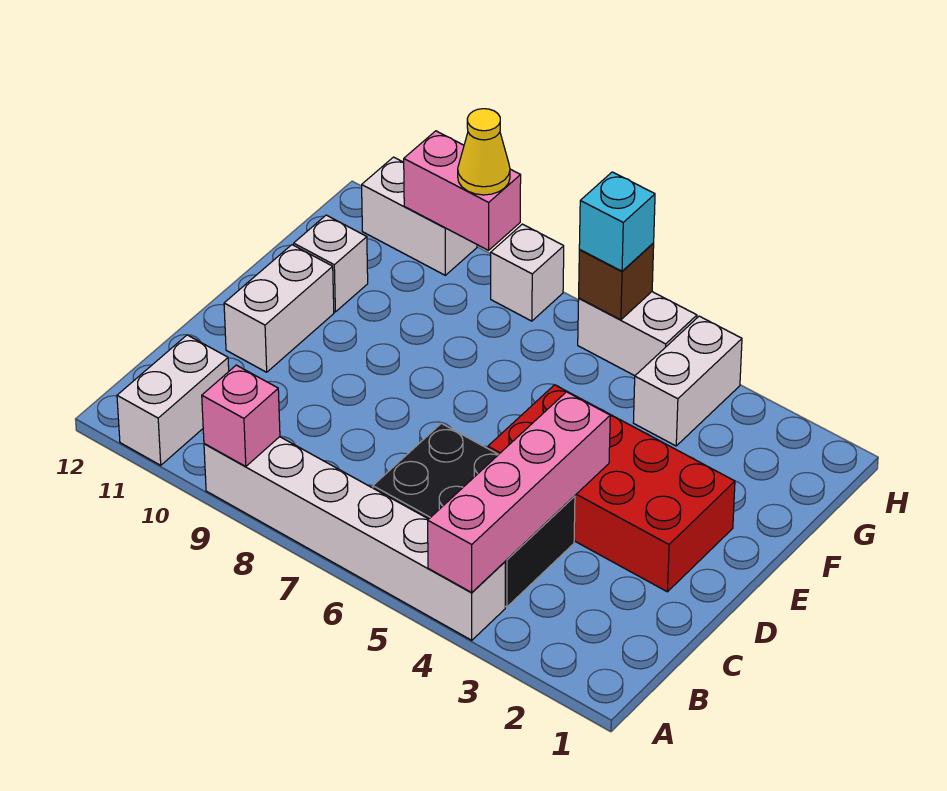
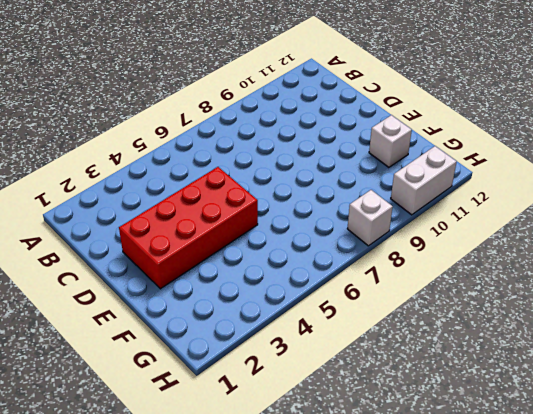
none -> white brick A4:A9 level 1
none -> white brick A11:B11 level 1
none -> black brick B4:C6 level 1

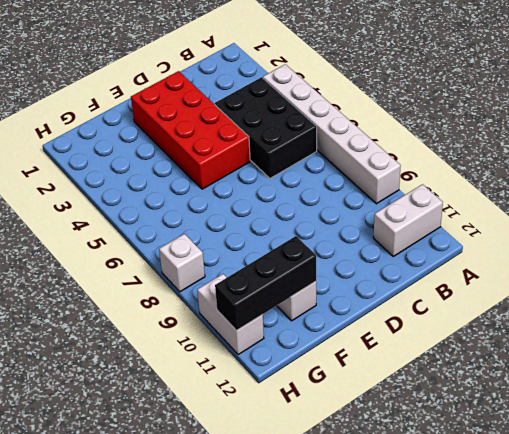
black brick F11:H11 level 2 -> none
none -> white brick D11:E11 level 1
none -> white brick G4:H4 level 1
none -> white brick H5:H6 level 1

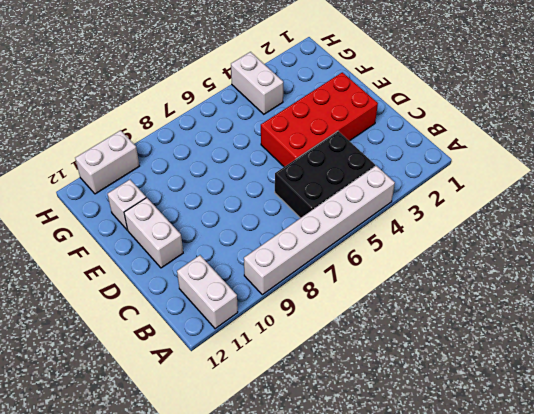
none -> white brick H5:H6 level 1
none -> white brick H8 level 1
none -> pink brick A4:D4 level 2

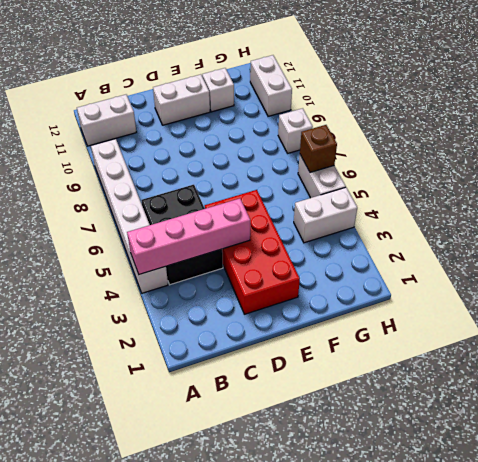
none -> pink brick A9 level 2
none -> pink brick H9:H10 level 2
none -> cyan brick H6 level 3

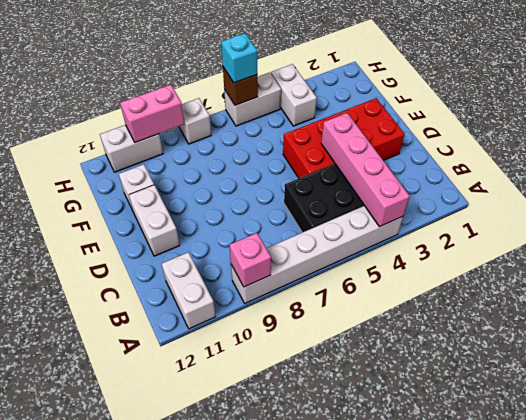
none -> yellow cone H9 level 3

